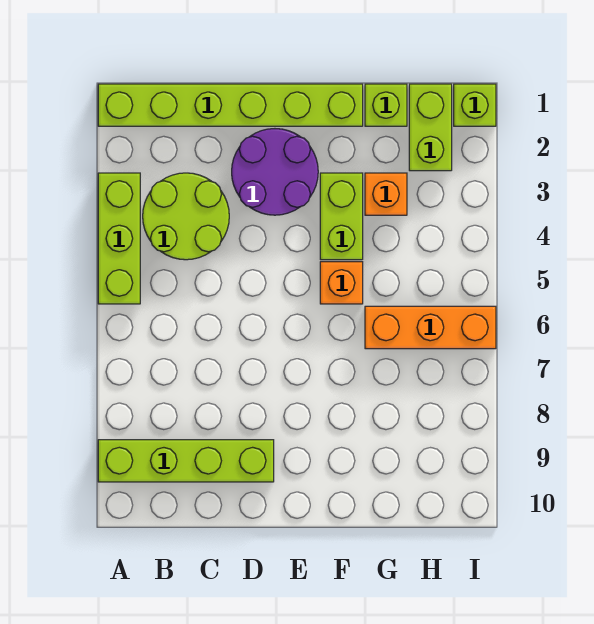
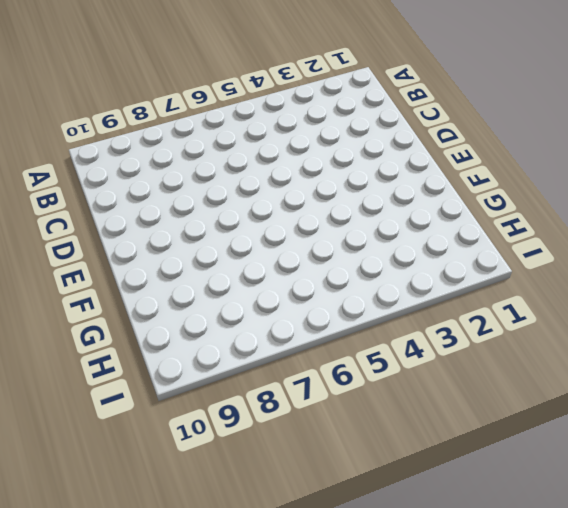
none -> lime brick A1:F1 level 1
none -> lime brick A3:A5 level 1
none -> lime brick A9:D9 level 1

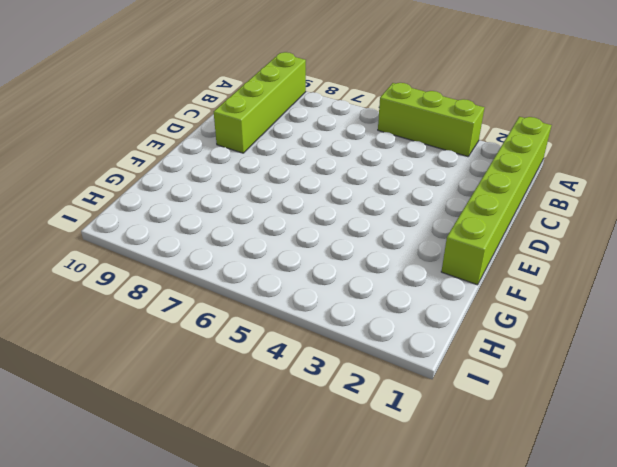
none -> lime round brick B3:C4 level 1
none -> purple round brick D2:E3 level 1
none -> lime brick F3:F4 level 1

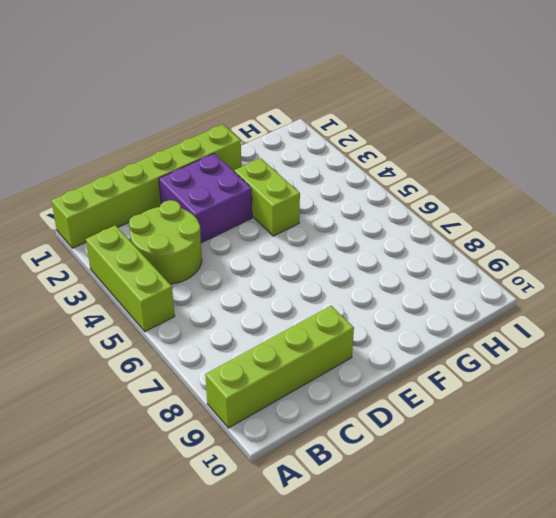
purple brick D2:E3 level 1 -> purple round brick D2:E3 level 1
none -> orange brick F5 level 1
none -> lime brick G1 level 1
none -> orange brick G3 level 1

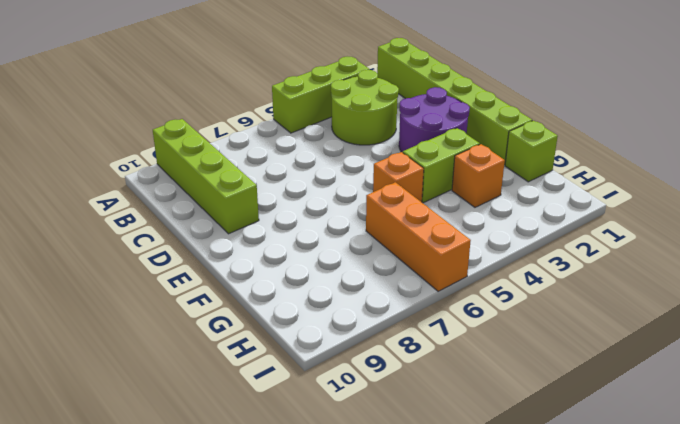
none -> lime brick H1:H2 level 1
none -> lime brick I1 level 1

